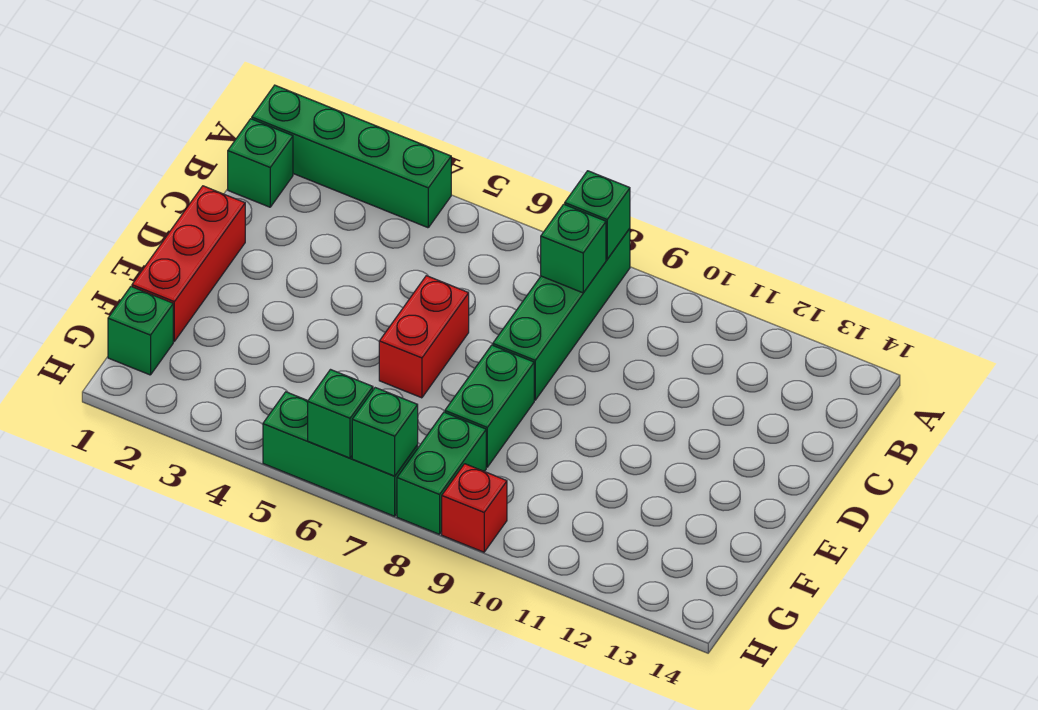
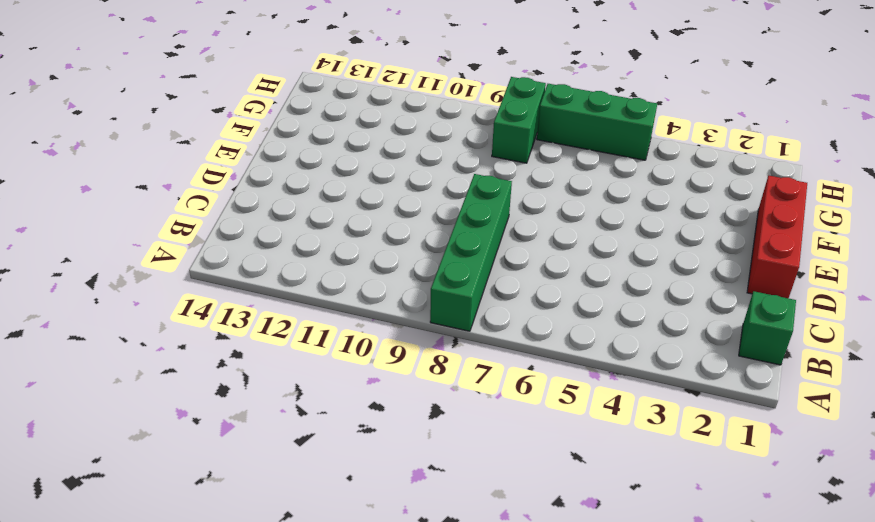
none -> green brick A1:A4 level 1
none -> red brick D6:E6 level 1
none -> green brick E8:F8 level 1

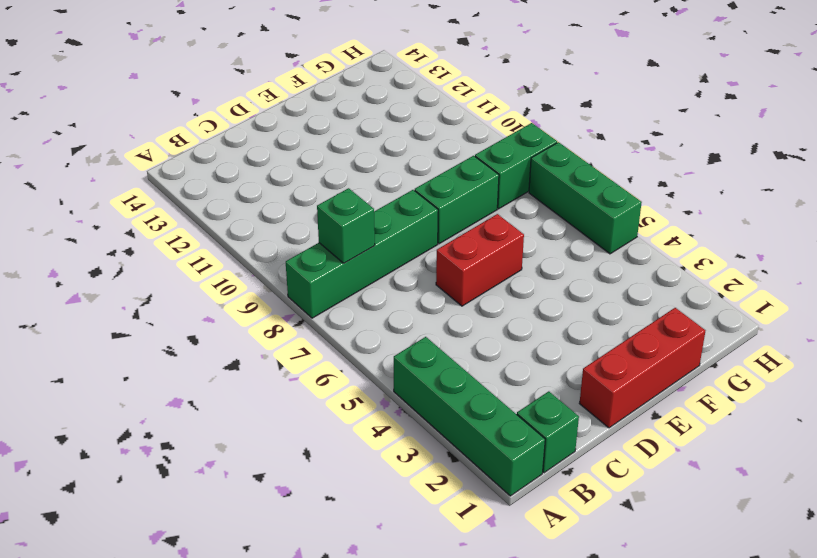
none -> green brick G1 level 1
none -> red brick H9 level 1
none -> green brick A8 level 2

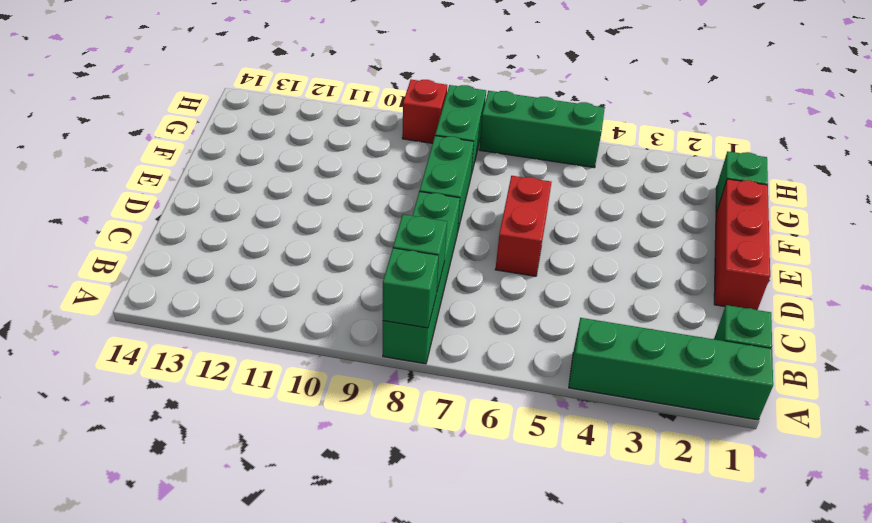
none -> green brick H6 level 2
none -> green brick H7 level 2

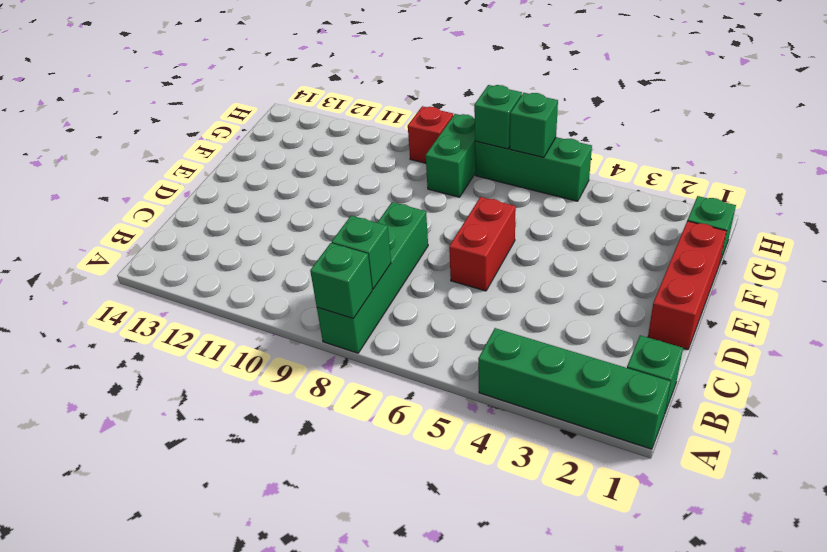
none -> green brick E8:F8 level 1

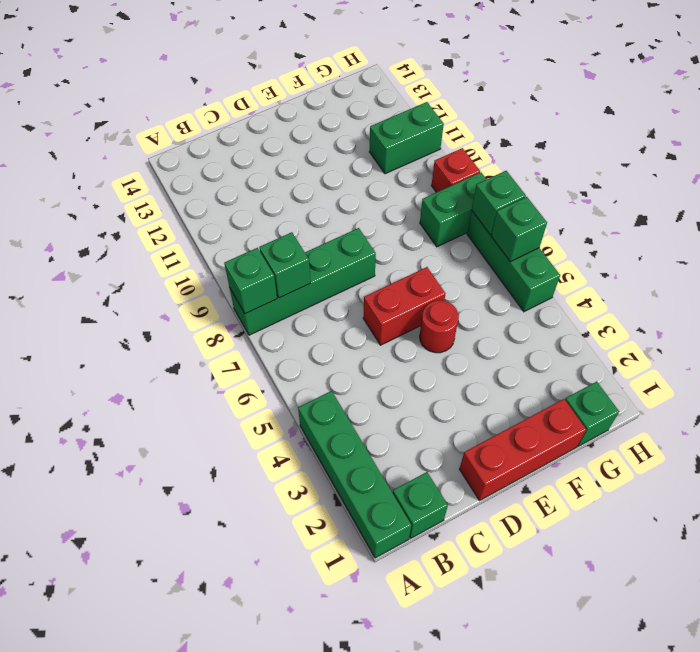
red round brick E5 level 1 -> none
green brick G11:H11 level 1 -> green brick E8:F8 level 1

